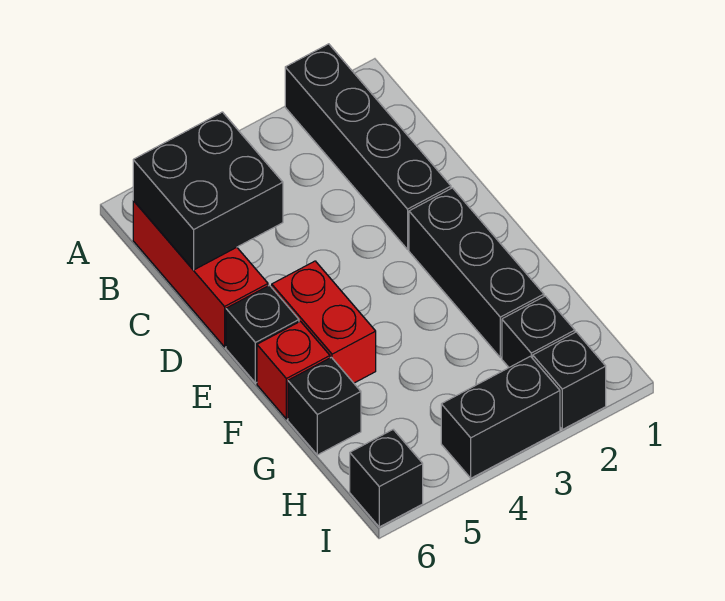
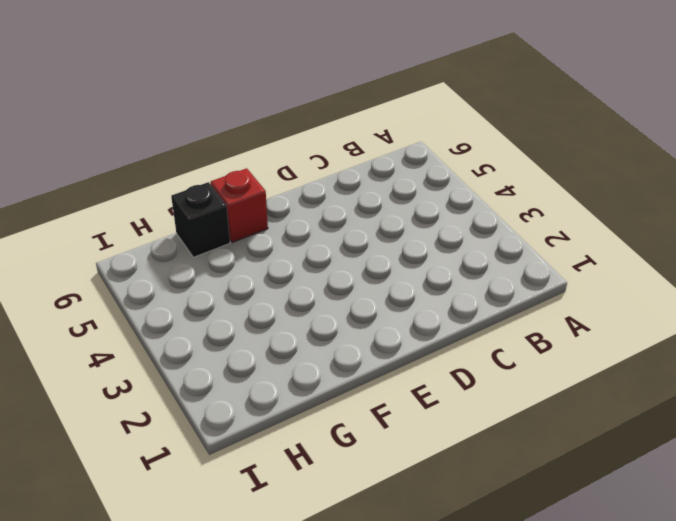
none -> black brick A2:D2 level 1
none -> red brick B6:D6 level 1
none -> black brick E2:G2 level 1

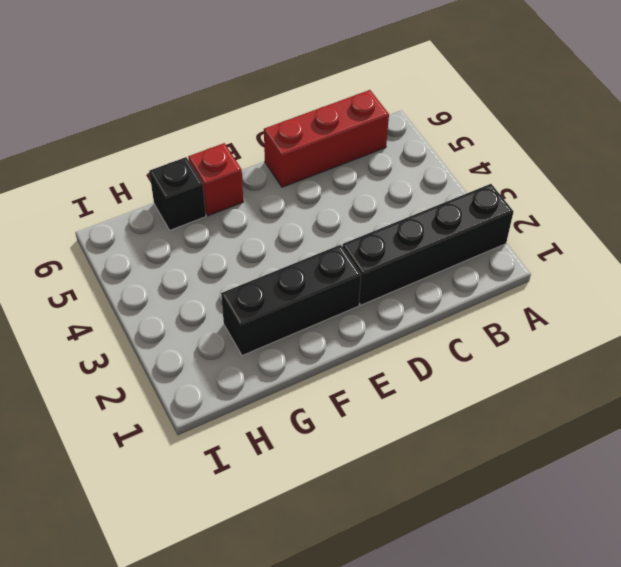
none -> red brick E5:F5 level 1
none -> black brick E6 level 1
none -> black brick H2 level 1

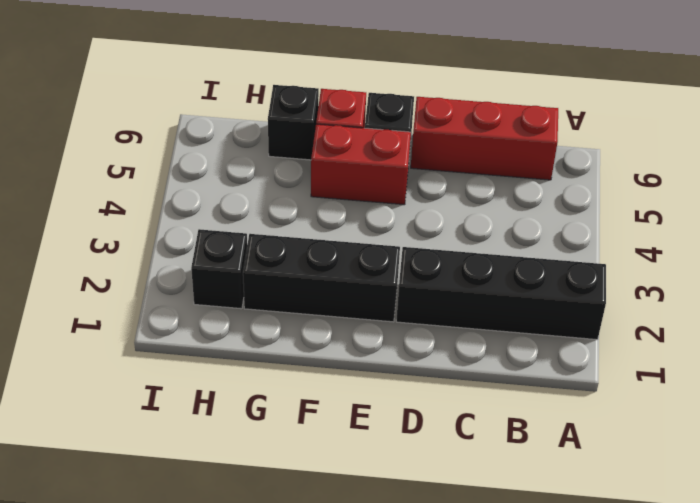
none -> black brick I2 level 1
none -> black brick I3:I4 level 1
none -> black brick I6 level 1

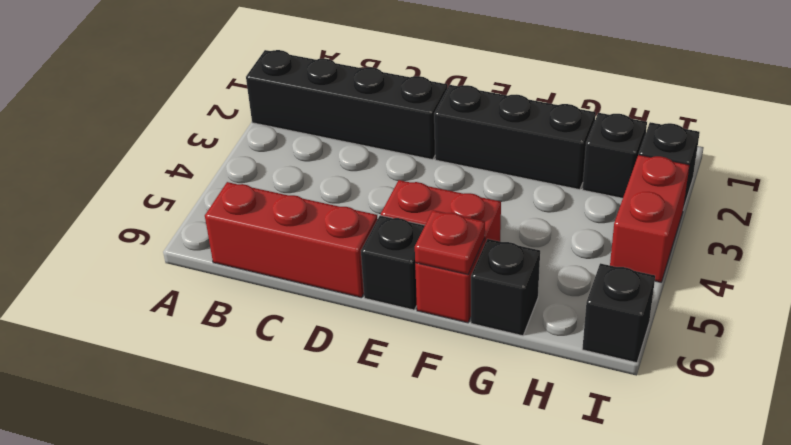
red plate F6 level 2 -> none
red brick I3:I4 level 1 -> black brick I3:I4 level 1
none -> black brick B5:C6 level 2

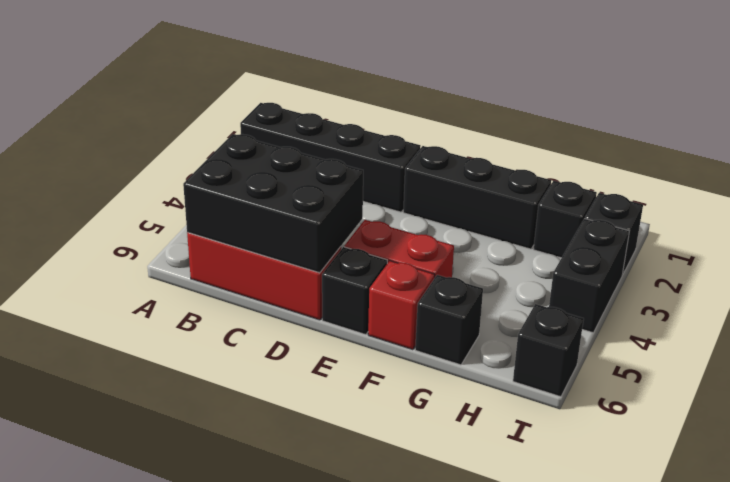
black brick B5:D6 level 2 -> black brick B5:C6 level 2

